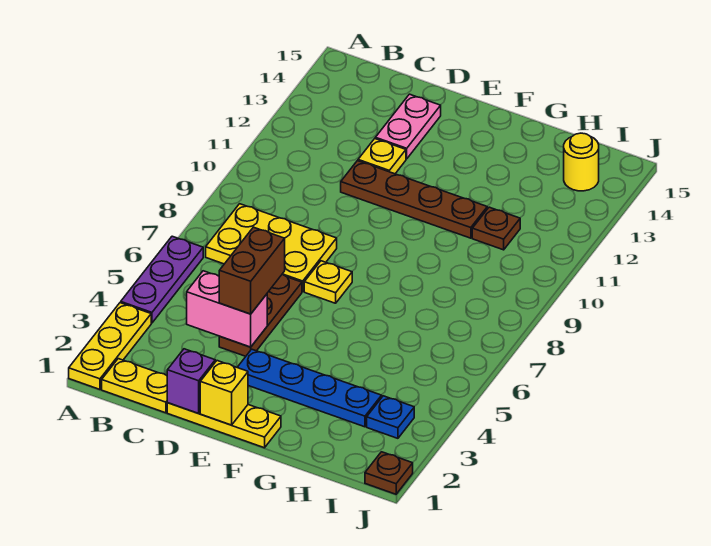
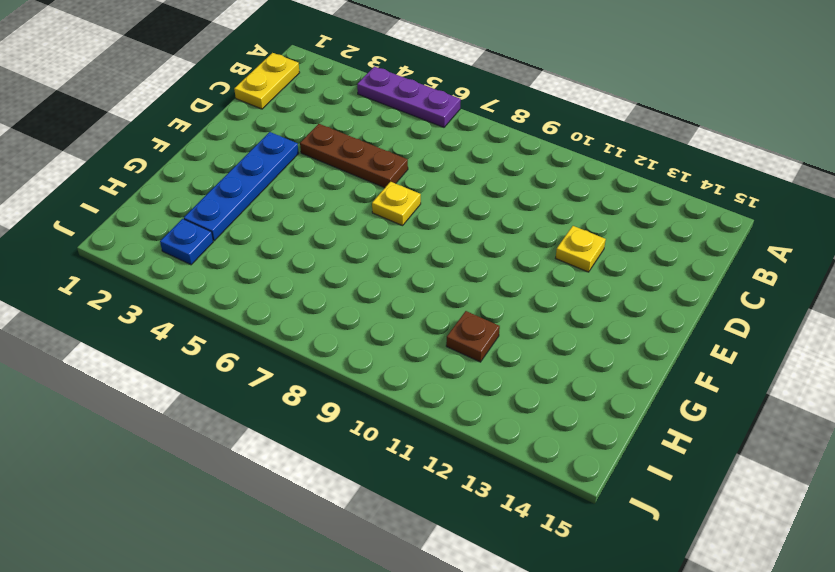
none -> yellow plate A1:A3 level 1
none -> yellow plate B7:D8 level 1
none -> yellow plate D1:F1 level 1

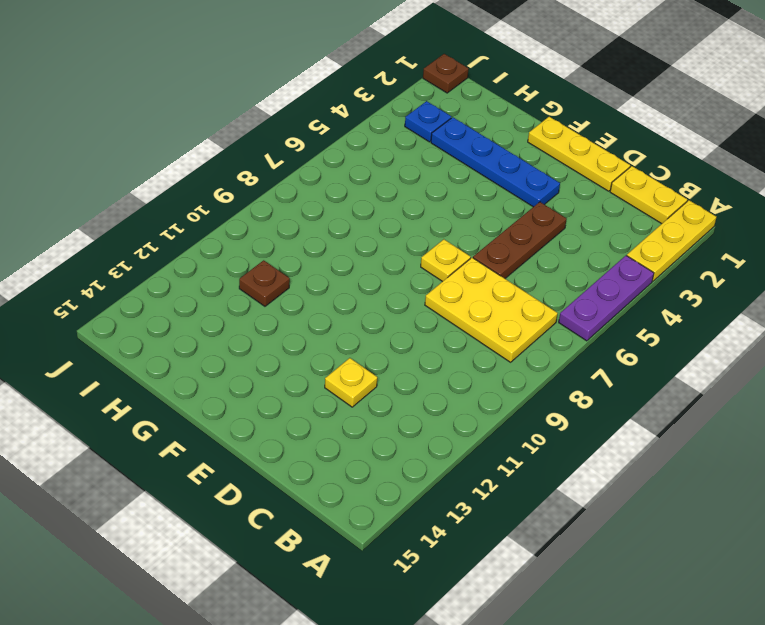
none -> brown plate D11:G11 level 1
none -> pink plate D13:D14 level 1
none -> yellow round brick I14 level 1

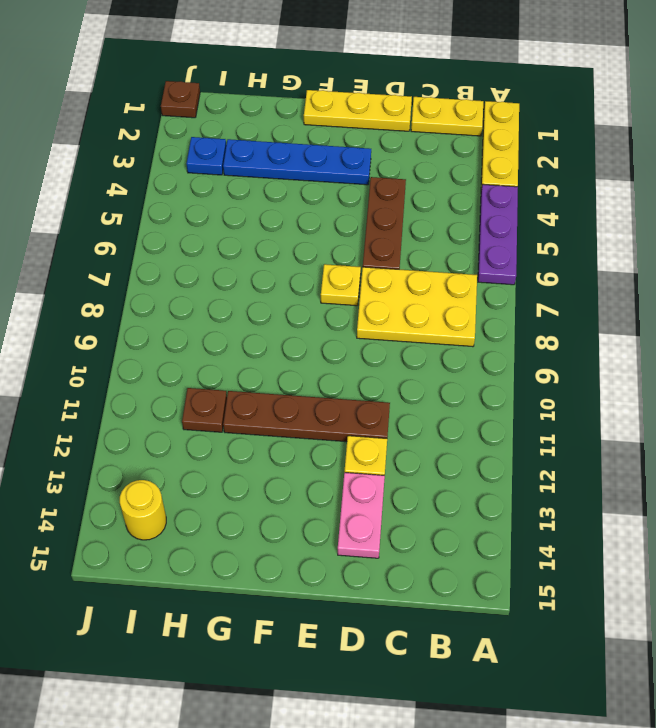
none -> pink brick C4:D4 level 2
none -> purple brick D1 level 2
none -> yellow brick E1 level 2

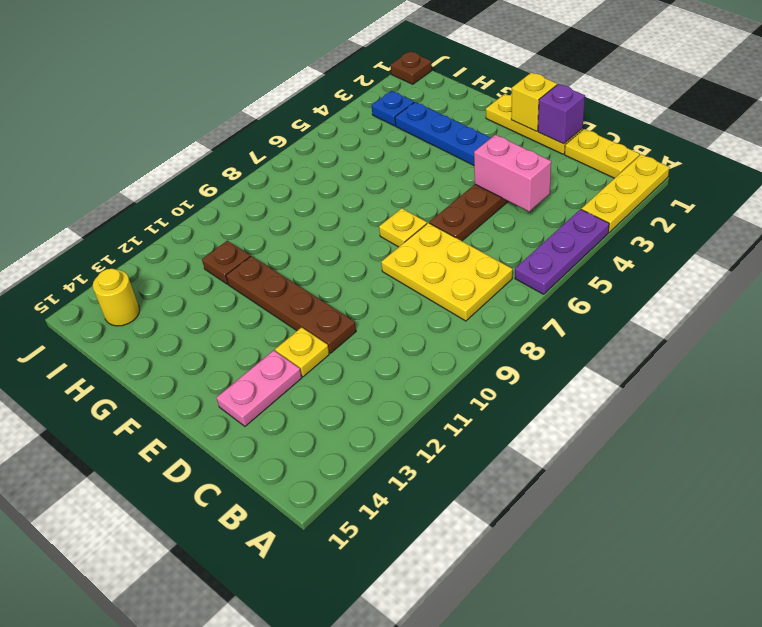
none -> brown brick D4:D5 level 3

